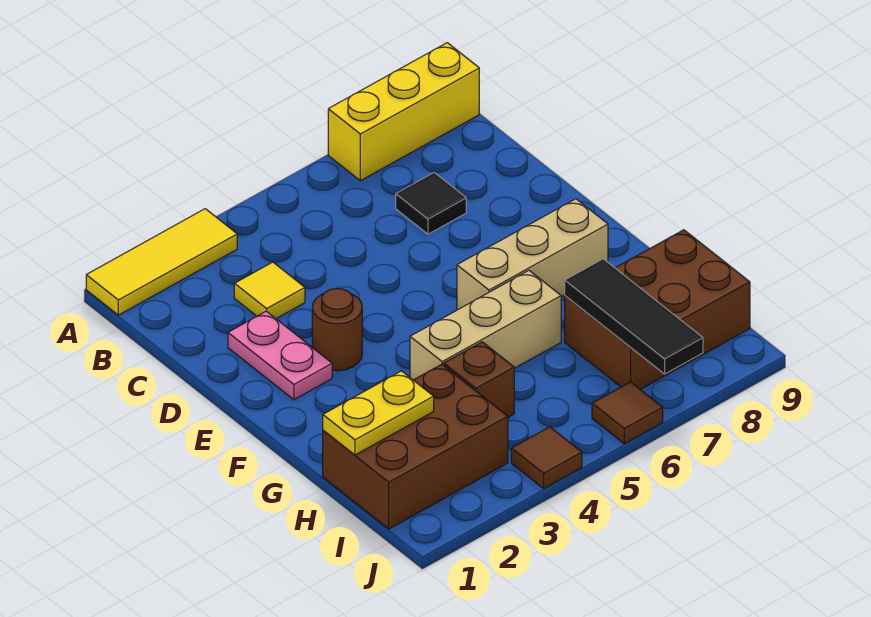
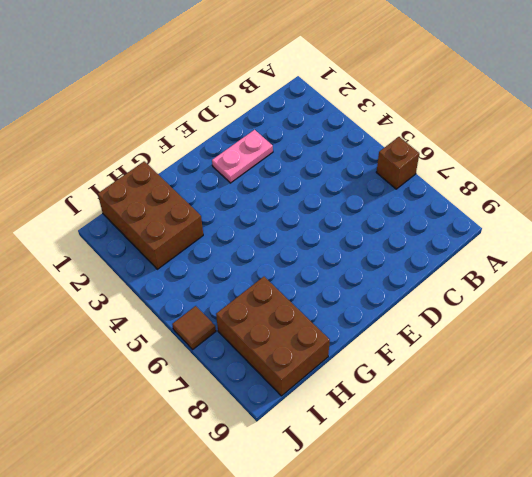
brown brick A6 level 1 -> brown brick H4 level 1
none -> yellow tile A1:A3 level 1
none -> yellow brick A7:A9 level 1
none -> yellow tile C3 level 1

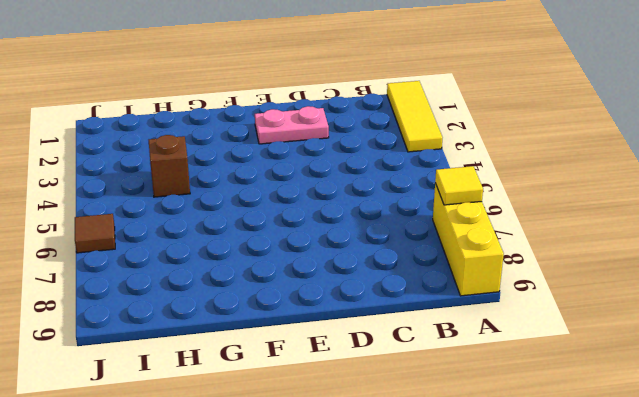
yellow tile A7 level 2 -> yellow tile C3 level 1
none -> black tile C7 level 1
none -> brown round brick E3 level 1
none -> tan brick F6:F8 level 1

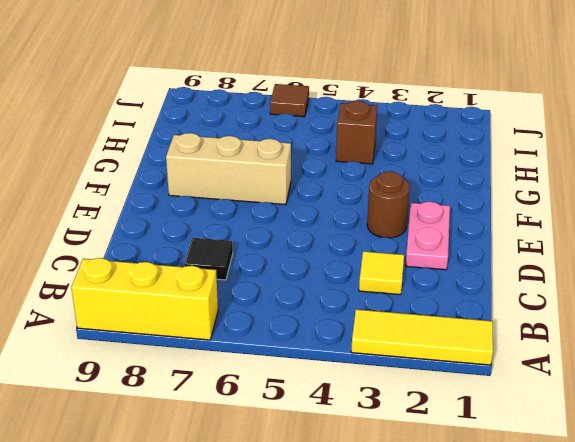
none -> tan brick G4:G6 level 1
none -> brown brick H1:I3 level 1
none -> brown brick H7:I9 level 1

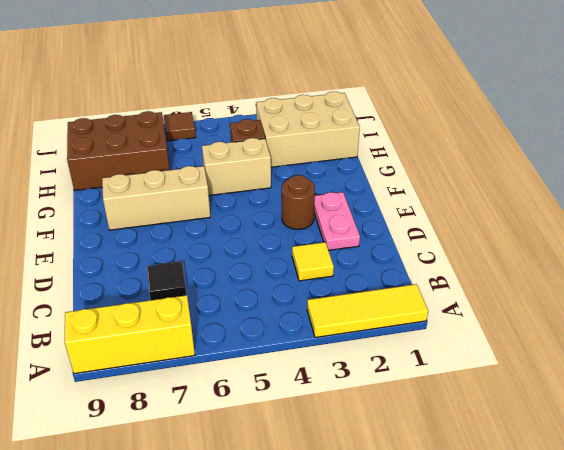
tan brick G4:G5 level 1 -> tan brick G4:G6 level 1
tan brick H1:I3 level 1 -> brown brick H1:I3 level 1
none -> brown tile J4 level 1
none -> yellow plate H1:H2 level 2
none -> black tile H7:J7 level 2

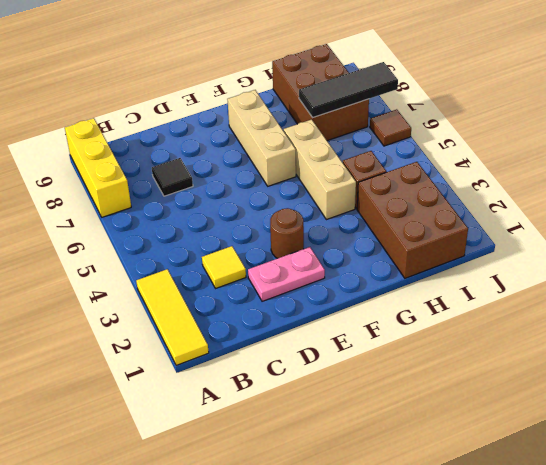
none -> brown tile J4 level 1
none -> yellow plate H1:H2 level 2

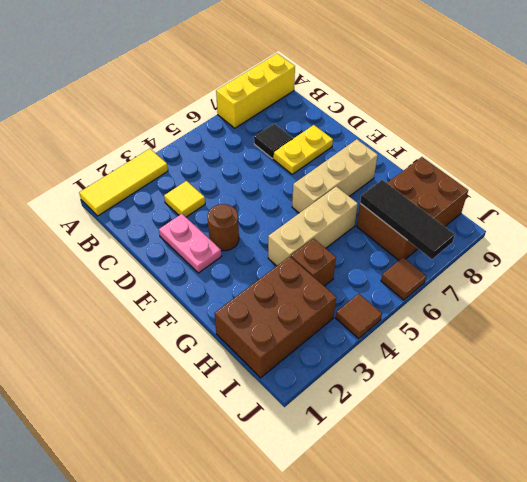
yellow plate D7:D8 level 1 -> yellow plate H1:H2 level 2

